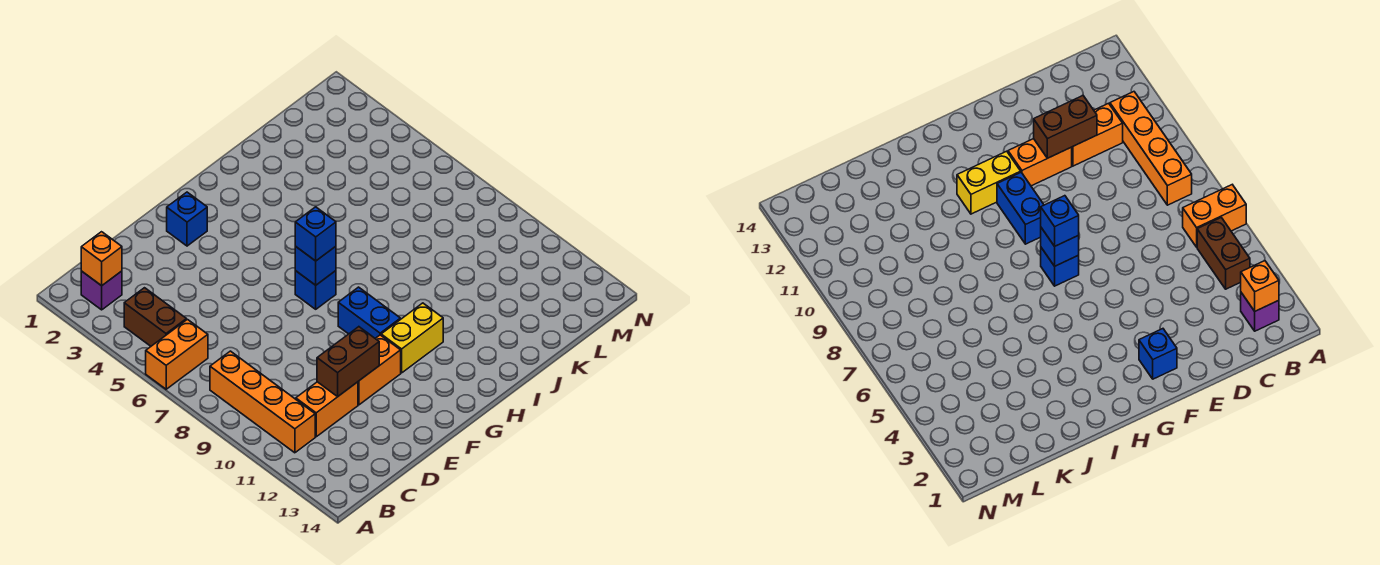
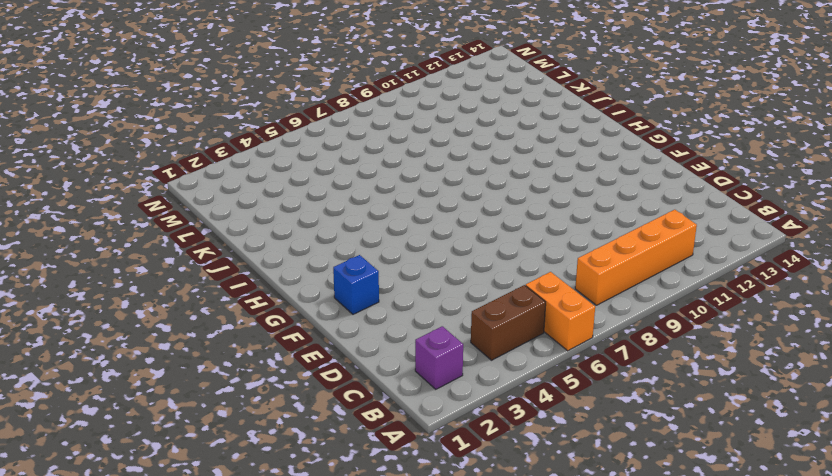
none -> orange brick C11:D11 level 1
none -> orange brick E11:F11 level 1
none -> blue brick G7 level 1

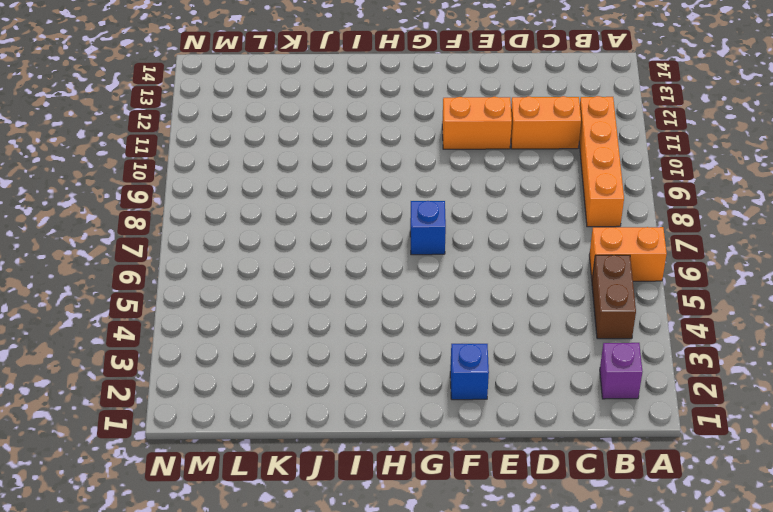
none -> blue brick G9:G10 level 1
none -> yellow brick G11:H11 level 1
none -> orange brick B2 level 2

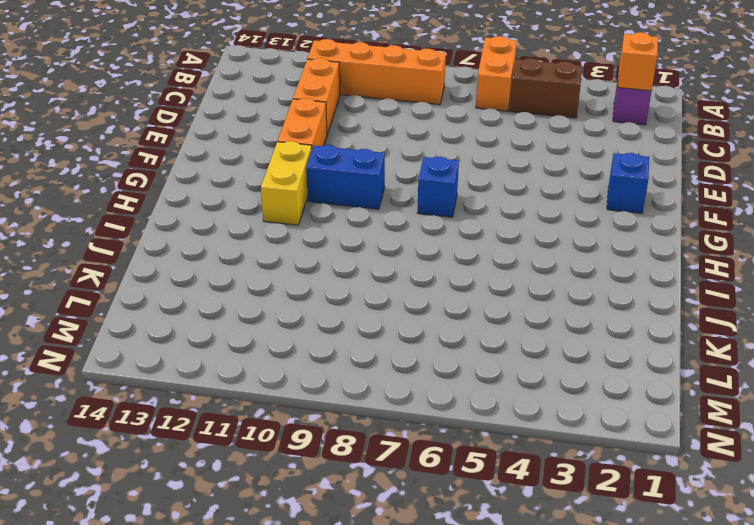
none -> brown brick D11:E11 level 2
none -> blue brick G7 level 2
none -> blue brick G7 level 3

